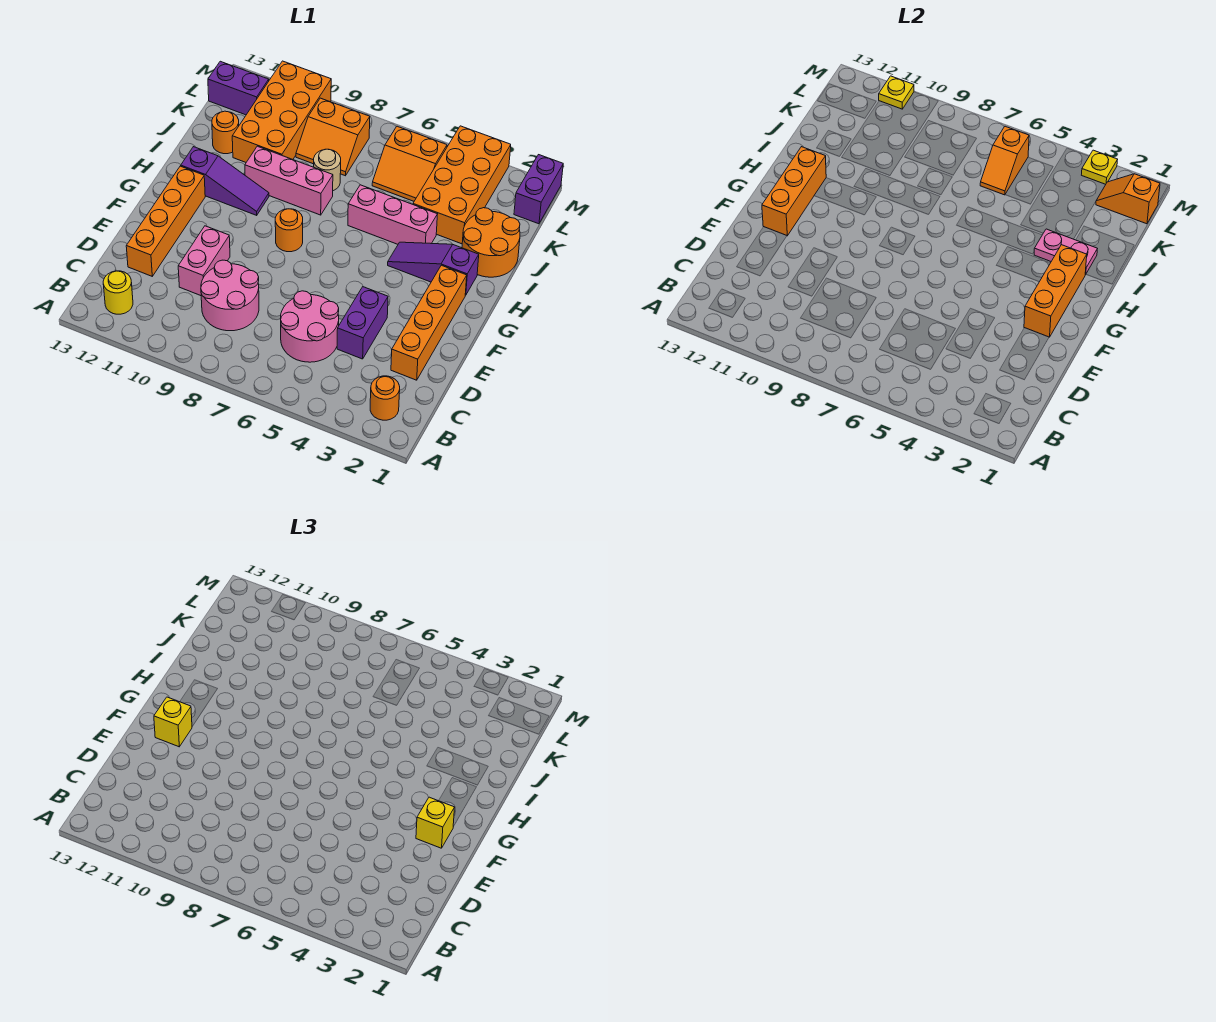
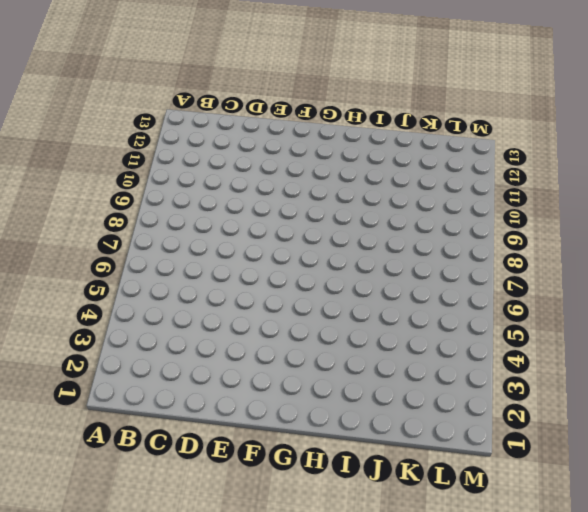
none -> orange round brick B2 level 1
none -> yellow round brick B12 level 1
none -> pink round brick C5:D6 level 1
none -> pink round brick C8:D9 level 1

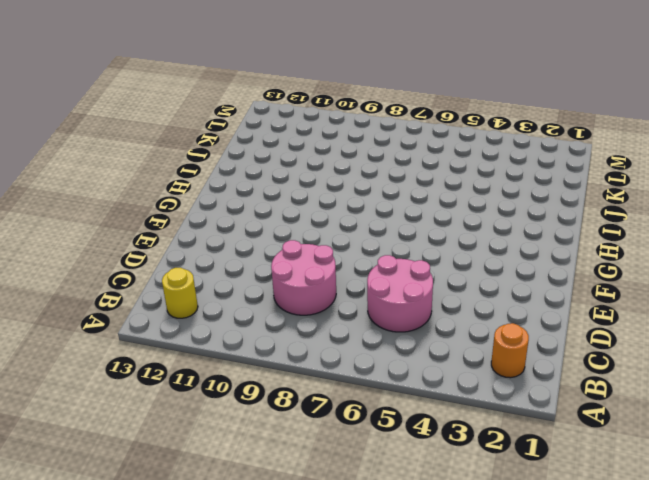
none -> orange brick D2:G2 level 1
none -> purple brick D4:E4 level 1
none -> pink brick D10:E10 level 1
none -> orange brick D12:G12 level 1

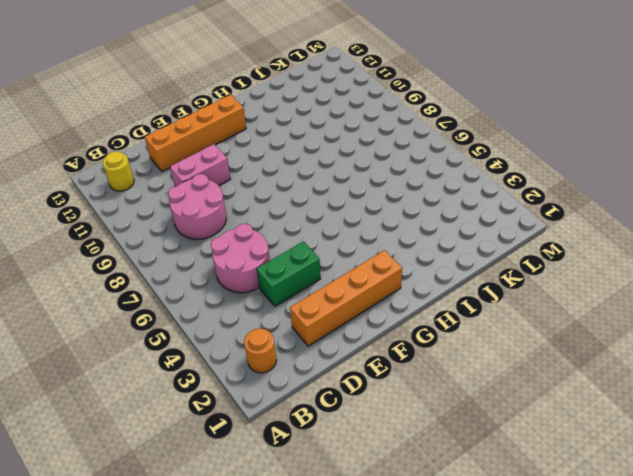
green brick D4:E4 level 1 -> purple brick D4:E4 level 1
none -> orange round brick G8 level 1
none -> purple slope H2:H4 level 1 top 2
none -> purple slope H10:H12 level 1 top 12
none -> orange round brick I1:J2 level 1

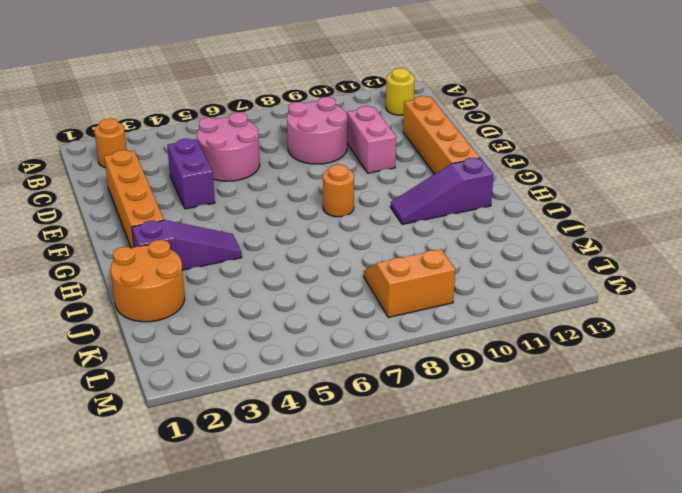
none -> pink brick I4:I6 level 1
none -> pink brick I8:I10 level 1
none -> orange brick J3:M4 level 1
none -> tan round brick J8 level 1

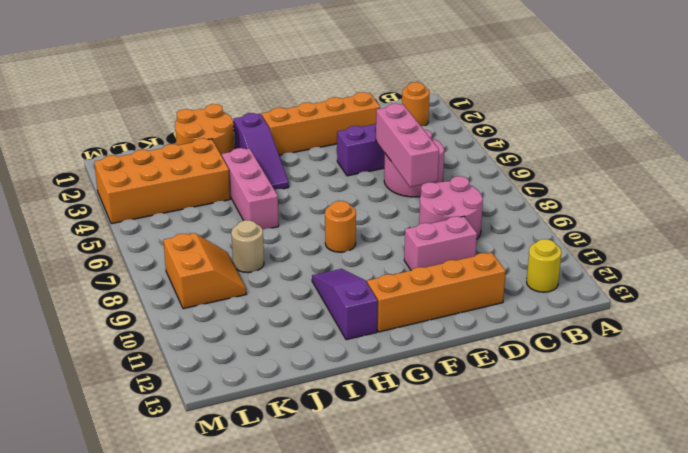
pink brick D5:D7 level 2 -> pink brick I8:I10 level 1
none -> orange brick J10:M11 level 1
none -> orange round brick J12 level 1
none -> orange slope K5:L6 level 1 top L
none -> purple brick L1:M1 level 1

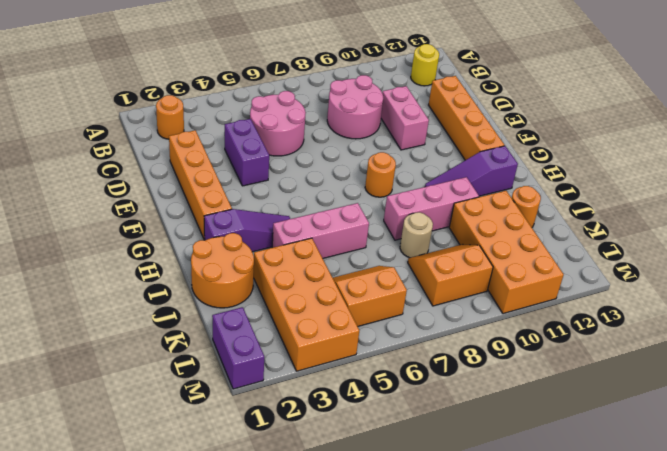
none -> purple brick L12:L13 level 1
none -> orange brick F2:H2 level 2
none -> orange brick F12:H12 level 2
none -> pink plate I2:I3 level 2

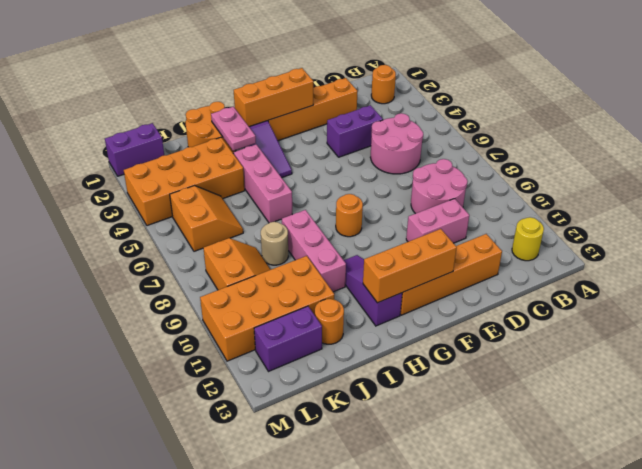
purple brick K12:L12 level 1 -> purple brick L12:L13 level 1
none -> orange slope K6:L6 level 2 top L
none -> orange slope L1:L2 level 2 top 1
none -> yellow plate M3 level 2
none -> yellow plate M11 level 2

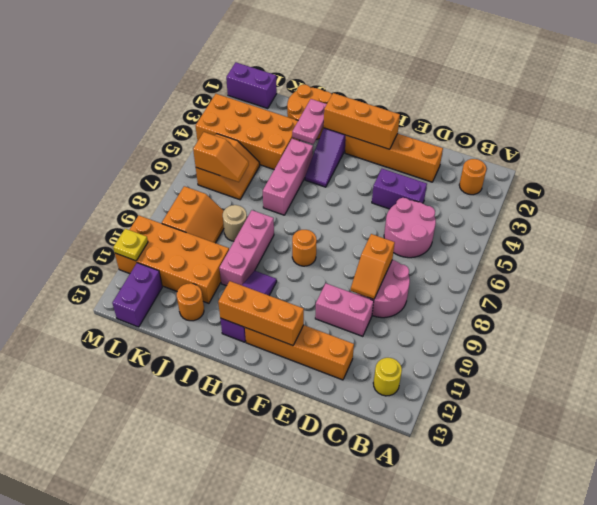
orange slope D8:D9 level 2 top 8 -> orange slope L1:L2 level 2 top 1
none -> yellow plate M3 level 2
none -> yellow brick F2 level 3
none -> yellow brick F12 level 3

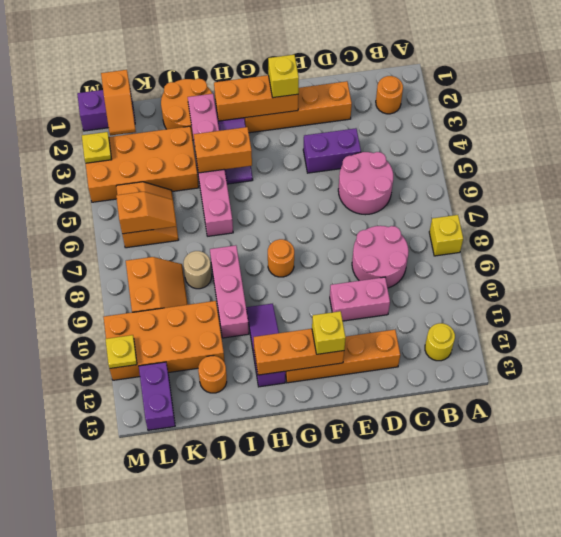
yellow brick A8 level 1 -> none
orange brick H4:I4 level 2 -> none

